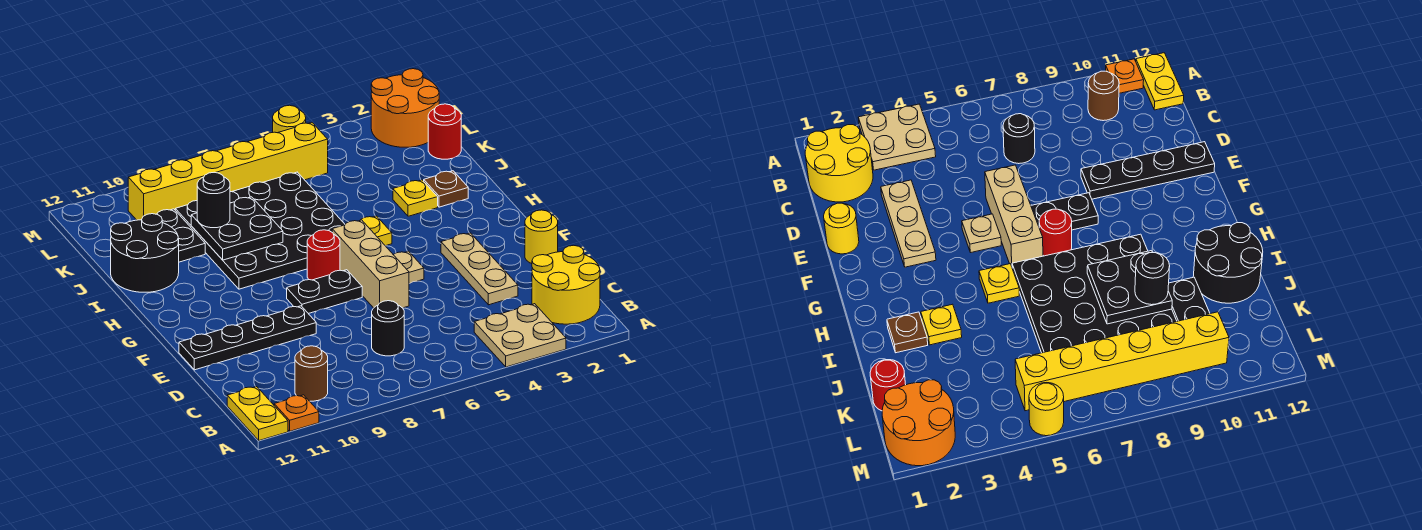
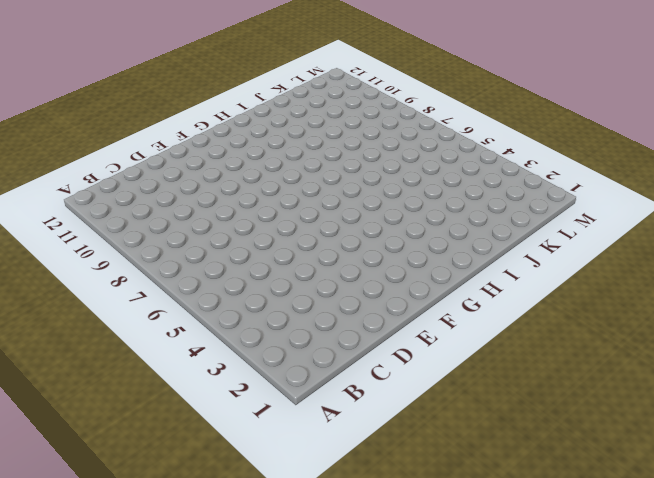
none -> tan plate A3:B4 level 1
none -> orange plate A11 level 1
none -> yellow plate A12:B12 level 1

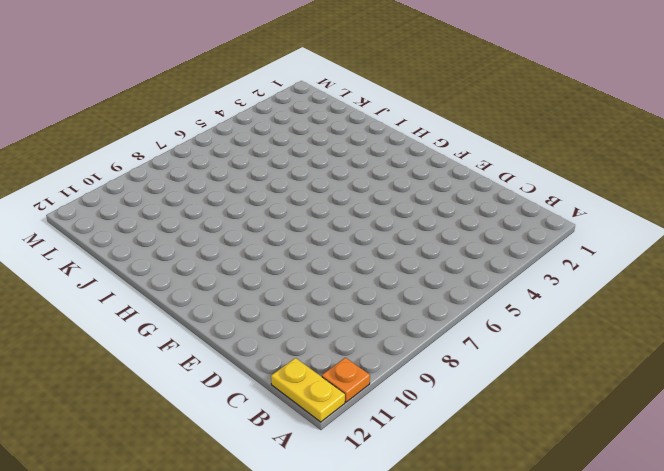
none -> tan plate A3:B4 level 1
none -> yellow round brick B1:C2 level 1
none -> brown round brick B10 level 1

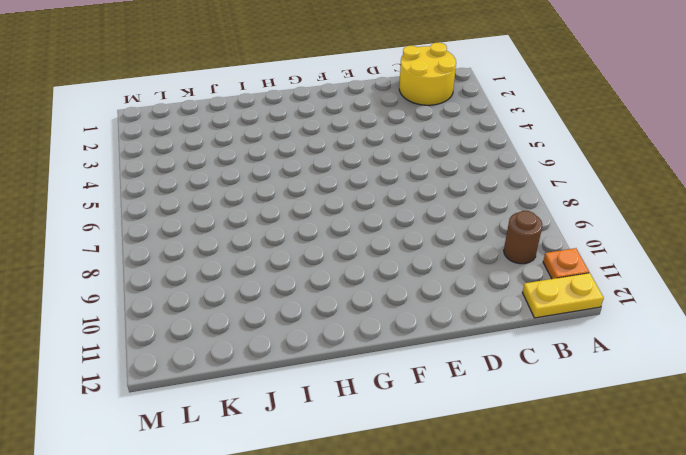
none -> tan plate A3:B4 level 1
none -> black round brick C7 level 1
none -> tan plate D3:F3 level 1

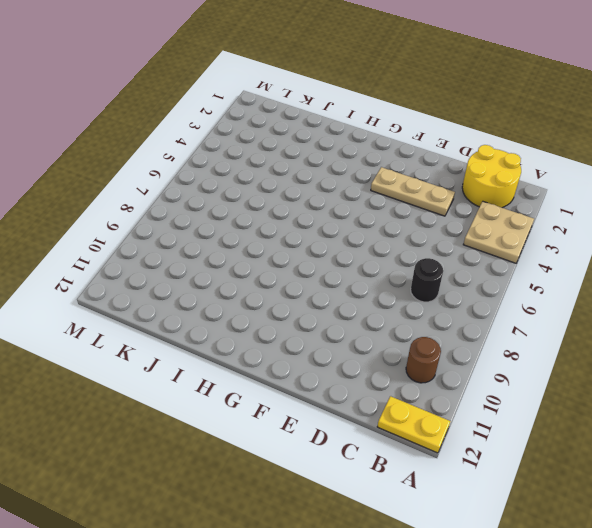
none -> orange plate A11 level 1
none -> yellow round brick E1 level 1
none -> tan brick E6:G6 level 1

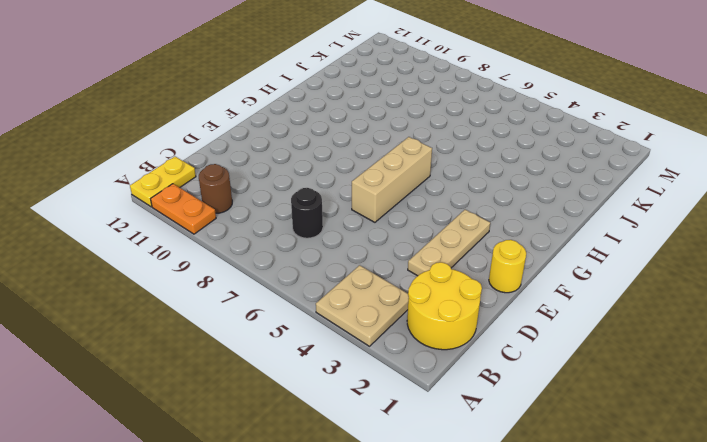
orange plate A10:A11 level 1 -> orange plate A11 level 1
none -> black plate E9:E12 level 1
none -> tan plate F5 level 1
none -> black plate F7:F8 level 1

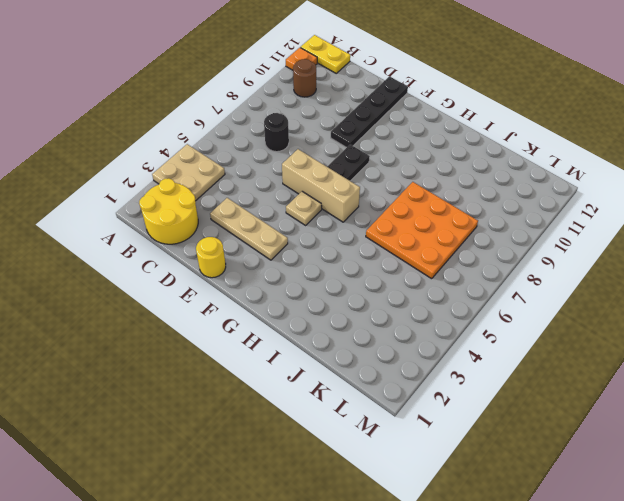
orange plate I6:K8 level 1 -> black plate H6:K9 level 1
none -> red round brick G7 level 1
none -> yellow plate H5 level 1
none -> brown plate I2 level 1

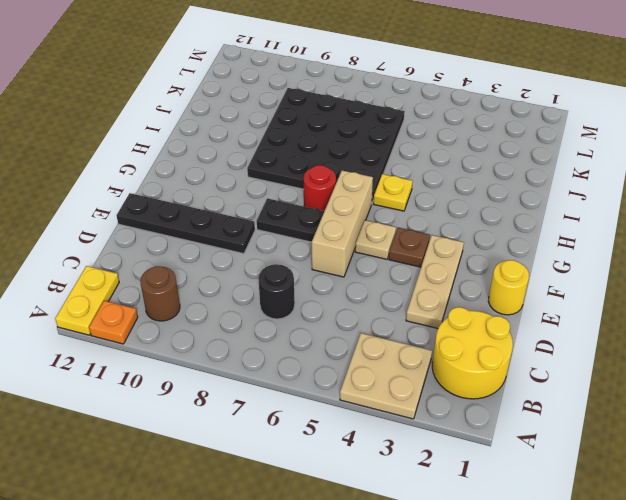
brown plate F4 level 1 -> brown plate I2 level 1
none -> yellow plate I3 level 1
none -> black round brick I11:J12 level 1
none -> black plate J10:K10 level 1

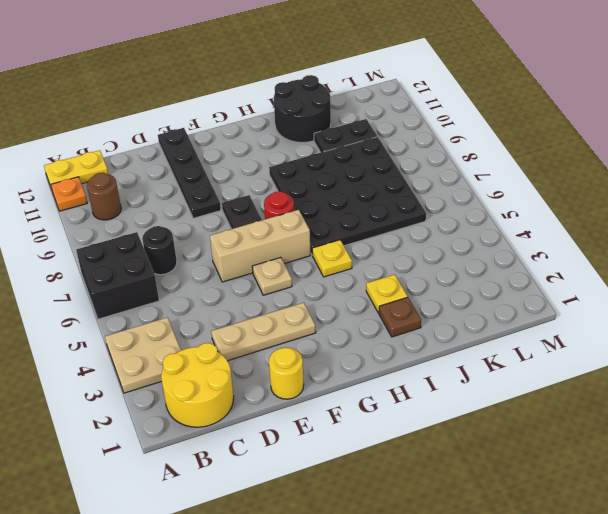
black brick A6:B7 level 1 -> none
none -> red round brick K1 level 1
none -> orange round brick L1:M2 level 1
none -> yellow brick L5:L10 level 1

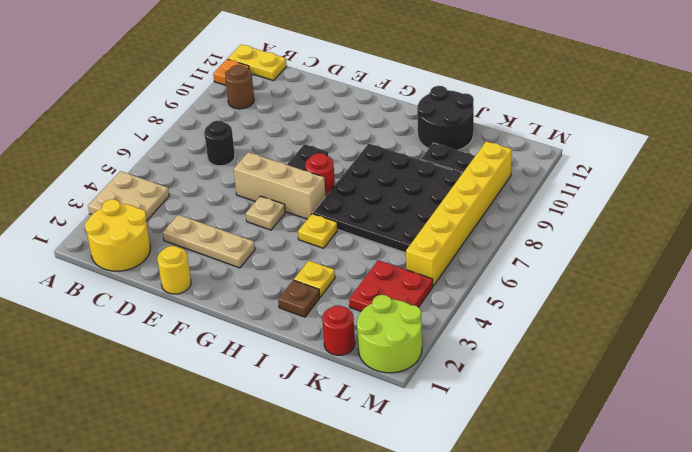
red plate K3:L4 level 1 -> none
lime round brick L1:M2 level 1 -> orange round brick L1:M2 level 1
none -> black plate E9:E12 level 1
none -> yellow round brick M5 level 1
none -> black plate I8:J9 level 2

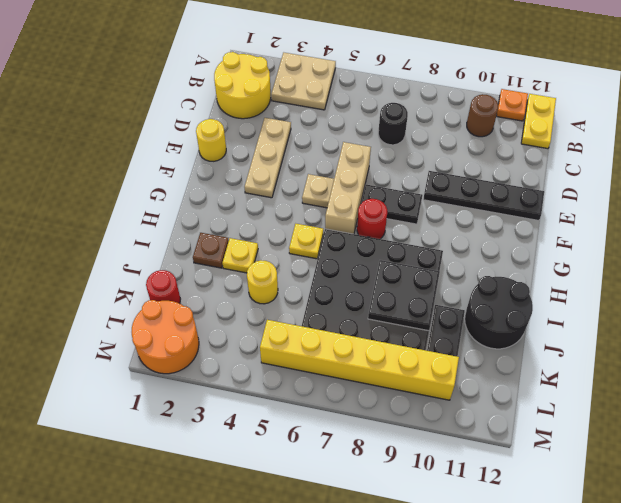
yellow round brick J4 level 1 -> yellow round brick M5 level 1
none -> black round brick J9 level 3

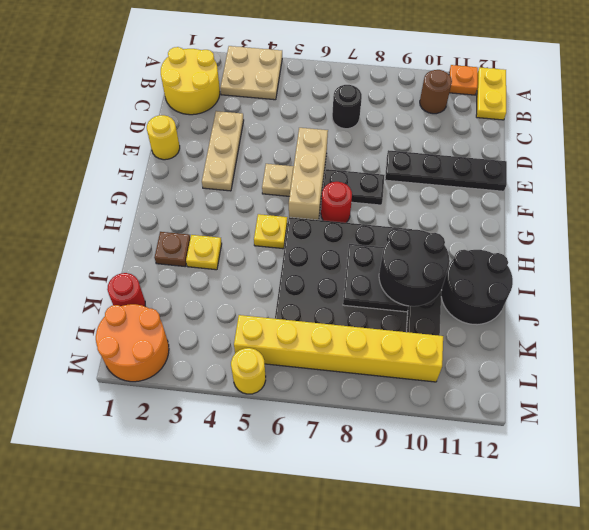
black round brick I9:J10 level 3 -> black round brick J9 level 3

